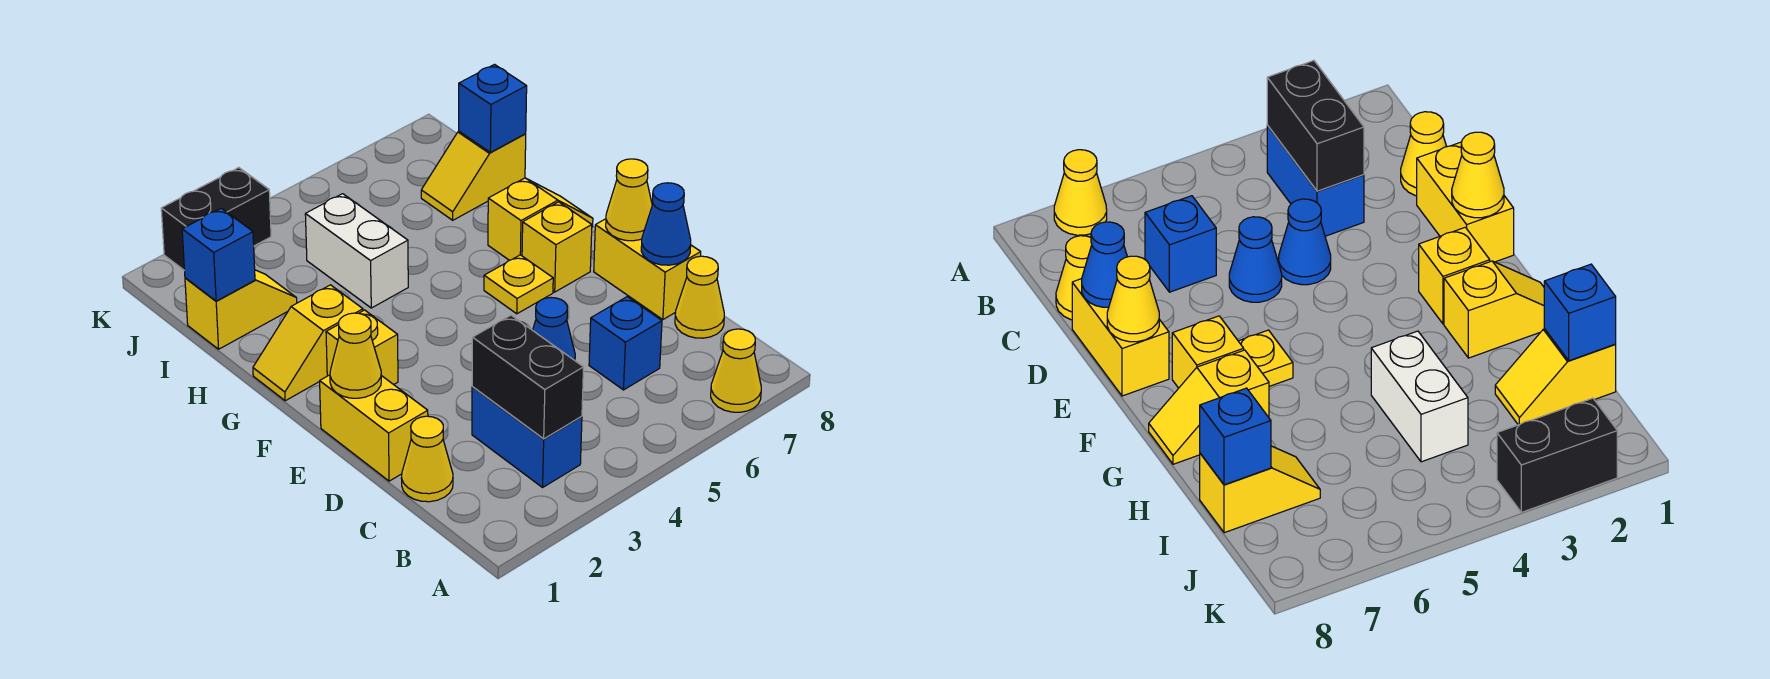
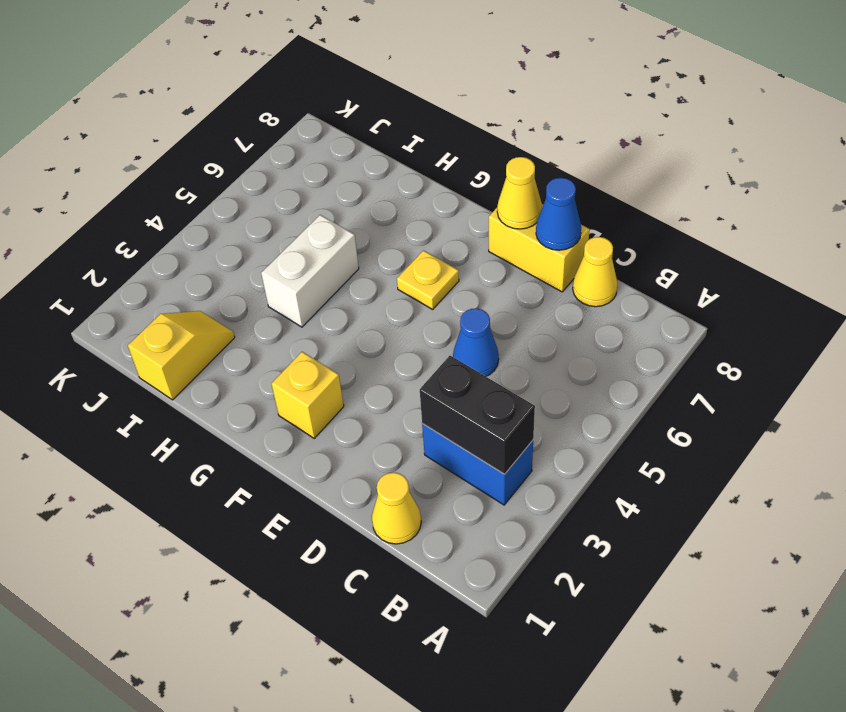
white brick H4:H5 level 1 -> white brick H4:I4 level 1
none -> yellow cone A7 level 1
none -> blue brick C6 level 1
none -> yellow brick D1:E1 level 1

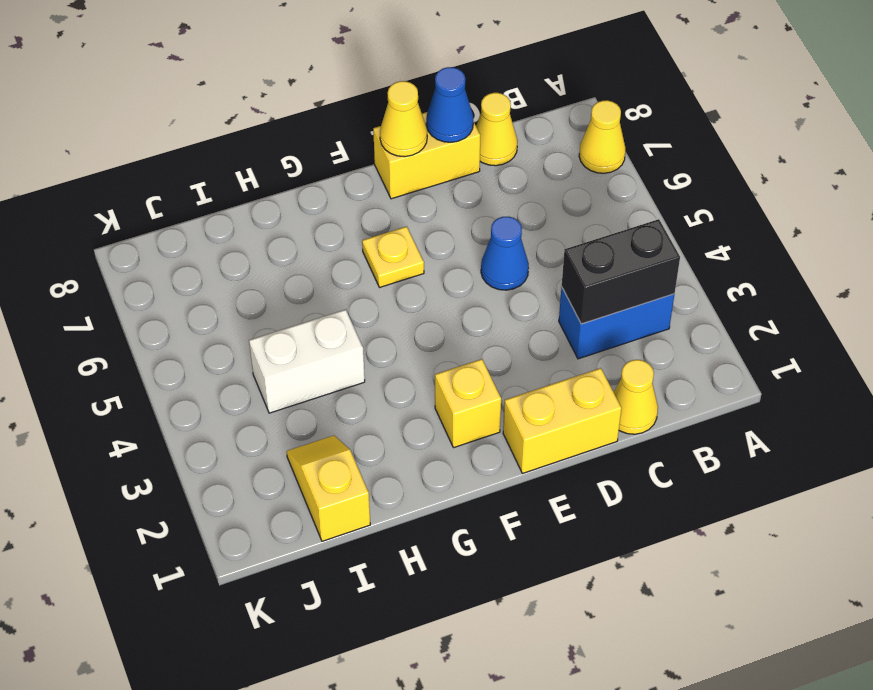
none -> blue brick C6 level 1
none -> blue cone D4 level 1
none -> yellow brick F7 level 1

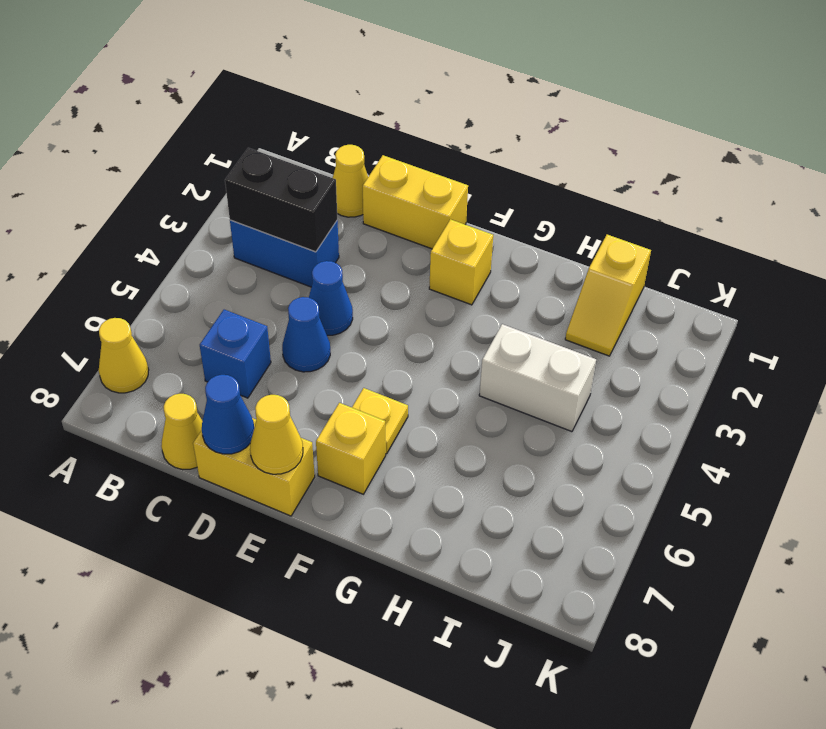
none -> yellow slope G1:G2 level 1 top 2
none -> yellow slope G7:G8 level 1 top 7
none -> yellow slope I7:I8 level 1 top 8

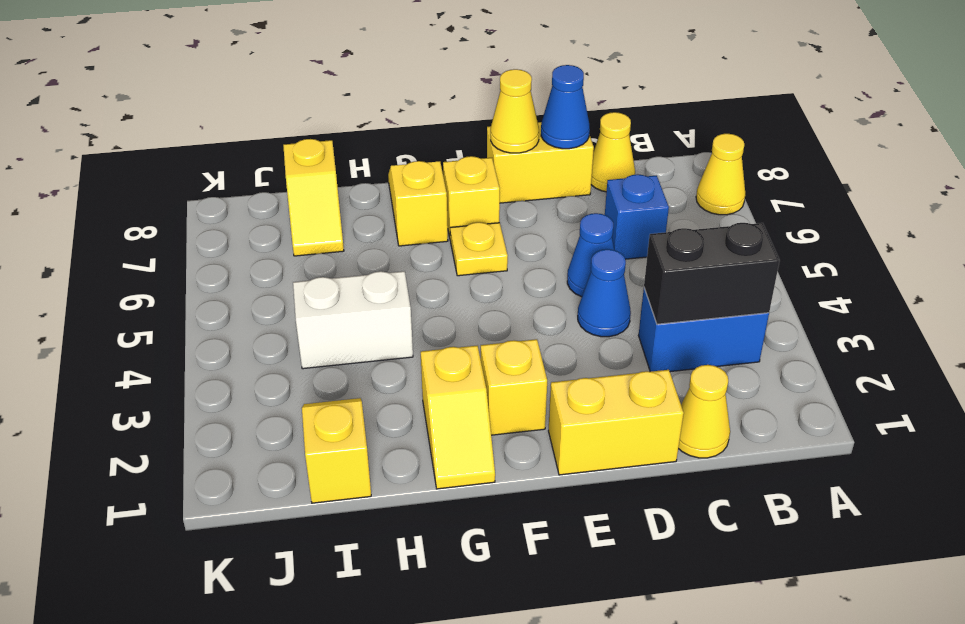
none -> black brick K2:K3 level 1
none -> yellow cone E1 level 2
none -> blue brick I1 level 2

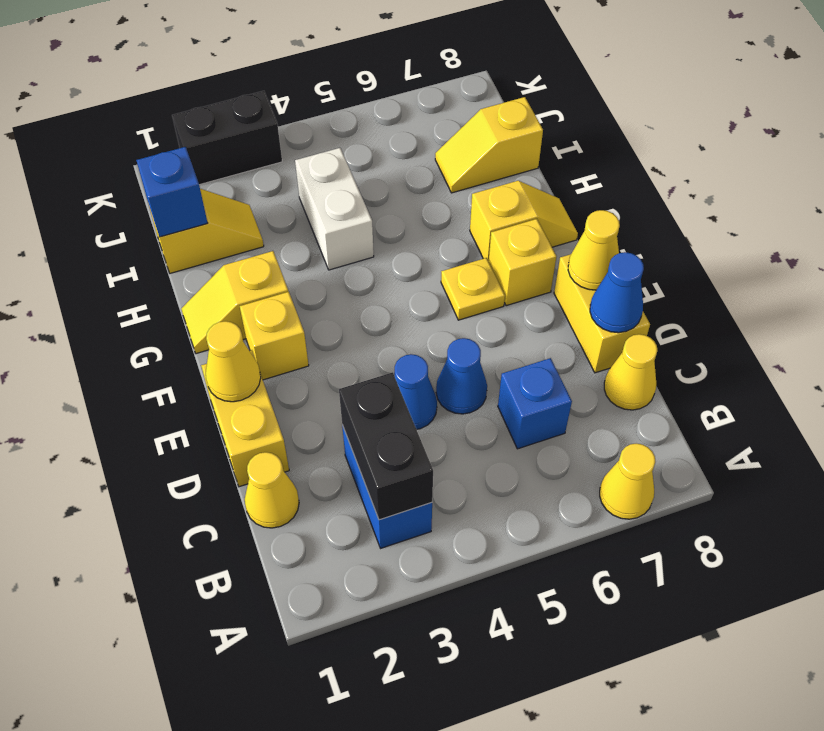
none -> blue brick I8 level 2

